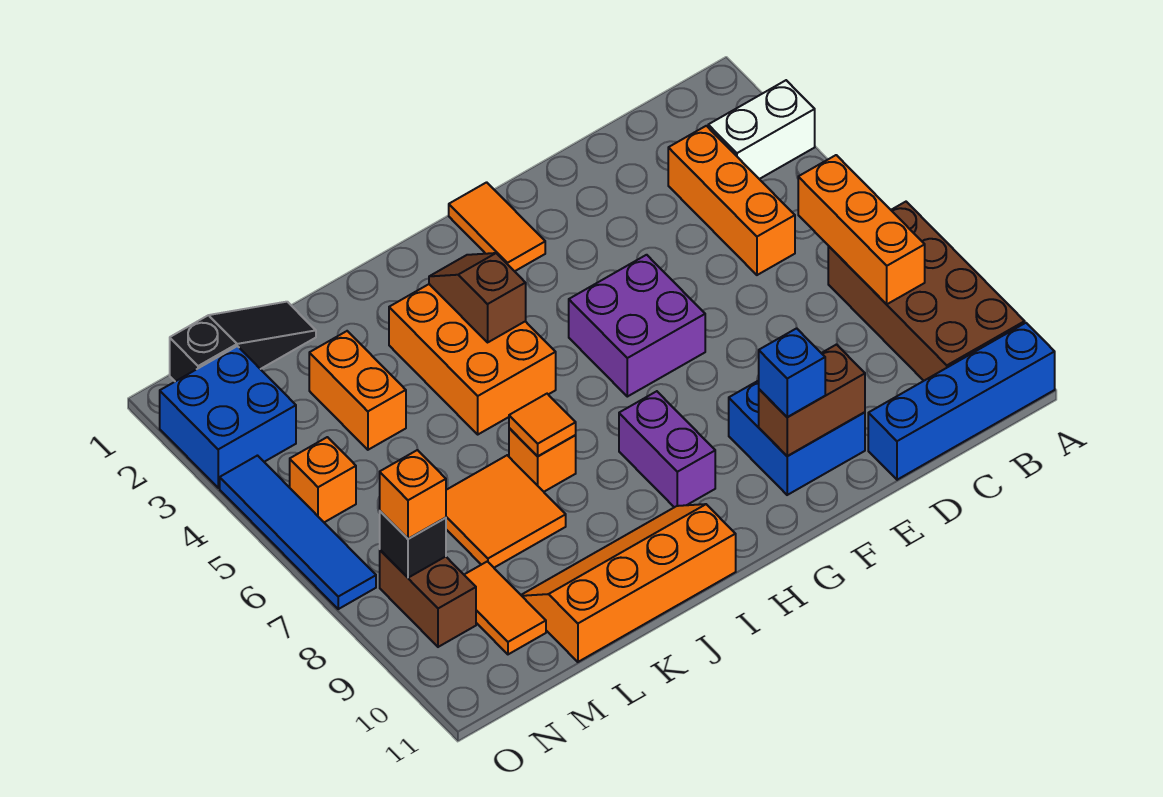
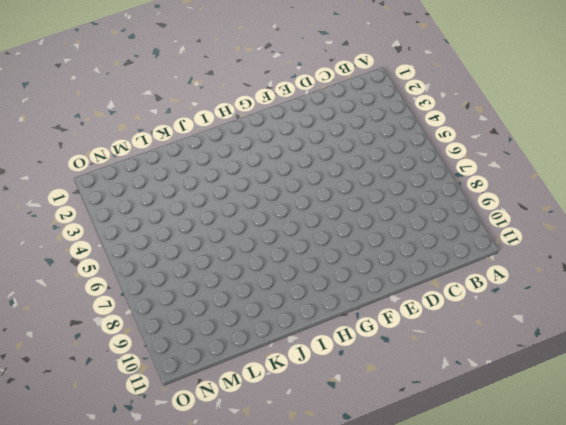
none -> white brick A3:B3 level 1
none -> brown brick A7:B10 level 1
none -> blue brick A11:D11 level 1

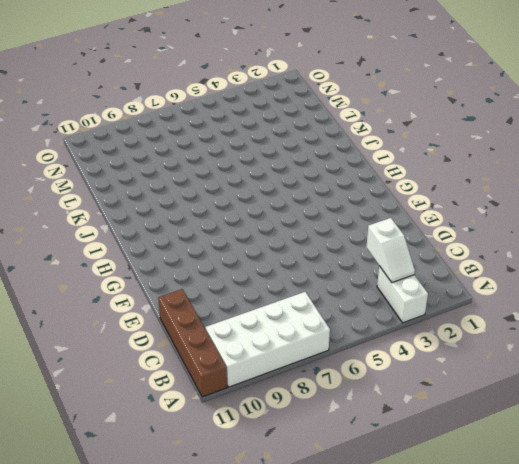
white brick A7:B10 level 1 -> brown brick A7:B10 level 1
brown brick A11:D11 level 1 -> blue brick A11:D11 level 1
white slope B3:C3 level 2 top C -> none
none -> orange brick C3:C5 level 1
none -> blue brick E9:F10 level 1
none -> purple brick F5:G6 level 1

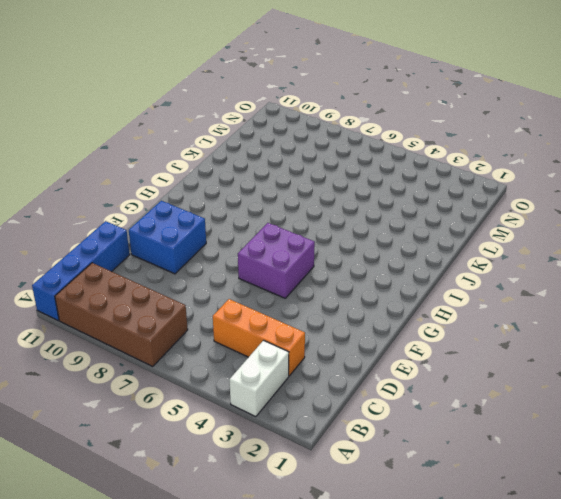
none -> orange tile G1:G2 level 1
none -> purple brick H8:H9 level 1
none -> orange brick I3:J5 level 1

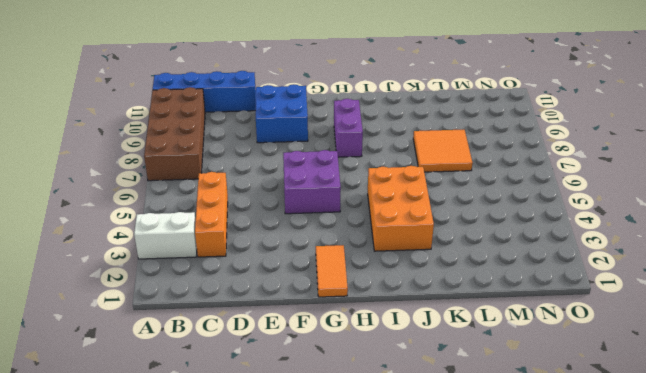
none -> orange slope I10:L11 level 1 top 11
none -> orange brick J7 level 1
none -> black slope L1:N1 level 1 top N

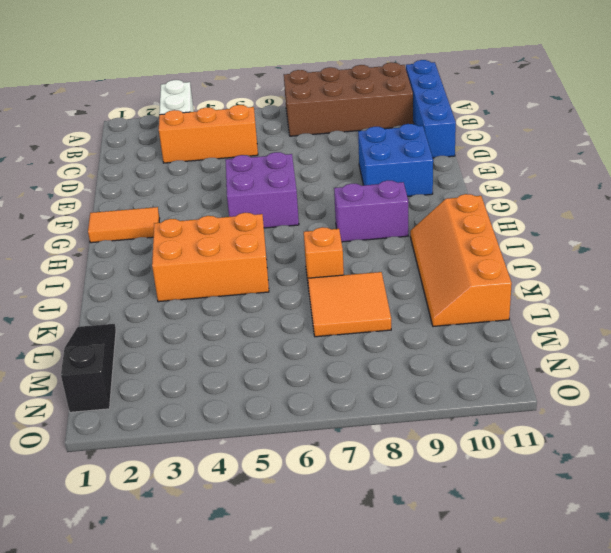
none -> orange brick L3:L4 level 1
none -> orange tile M9:M10 level 1
none -> blue brick N2:O3 level 1

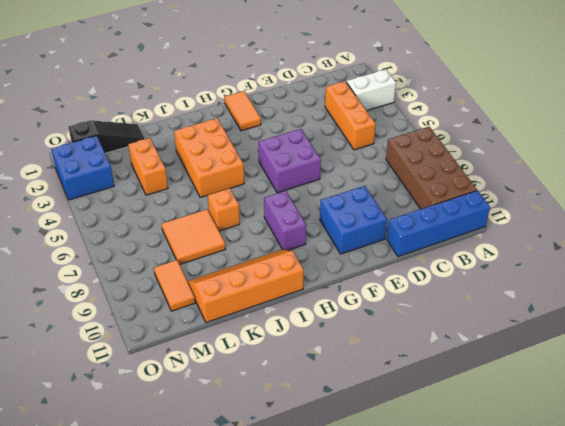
none -> orange brick N5 level 1
none -> brown brick N8:N9 level 1
none -> blue tile O4:O7 level 1

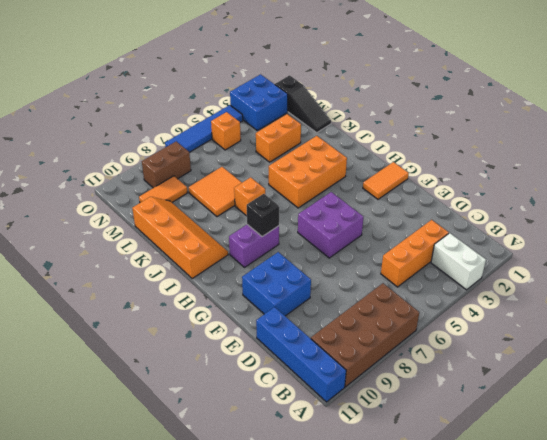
black brick H8 level 2 -> black brick N8 level 2
none -> orange brick B6:B8 level 2
none -> brown brick E10:F10 level 2
none -> brown slope I3:I4 level 2 top 4

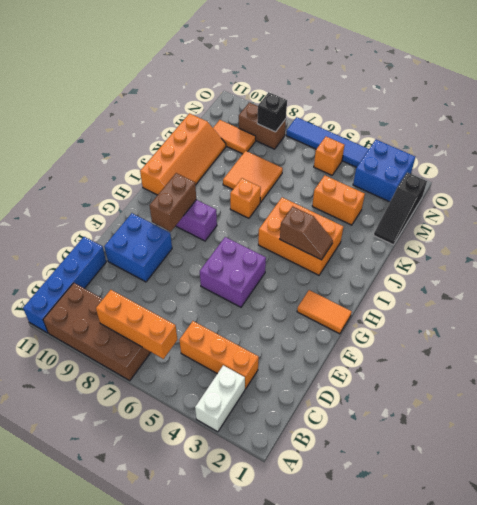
brown brick G9:H9 level 2 -> brown brick E10:F10 level 2
none -> orange tile J7 level 2
none -> blue brick F10 level 3
none -> orange brick N8 level 3

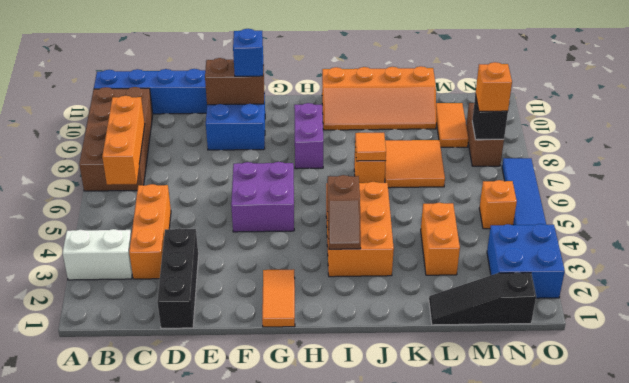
black brick D1:D3 level 1 -> none

